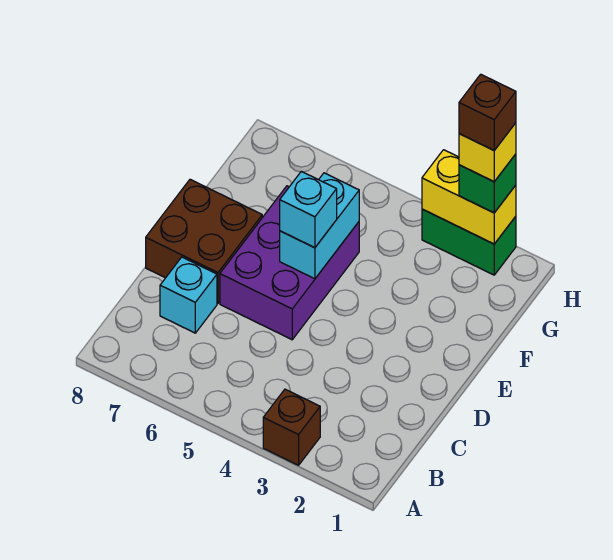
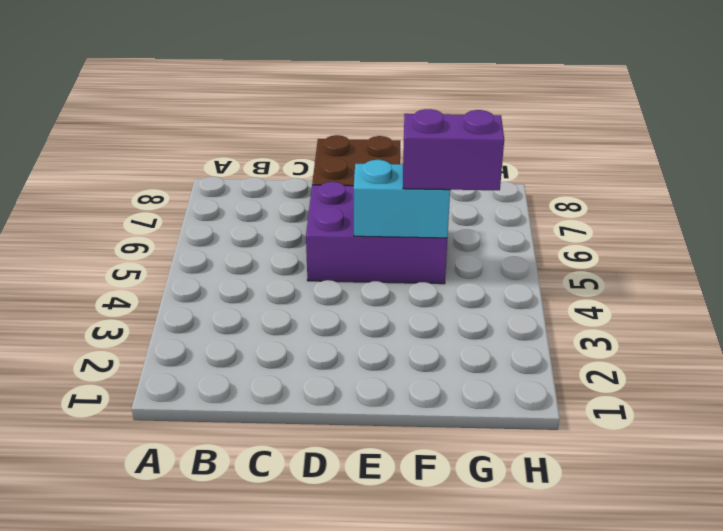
purple brick F5:G5 level 3 -> none
none -> brown brick A3 level 1
none -> cyan brick C7 level 1

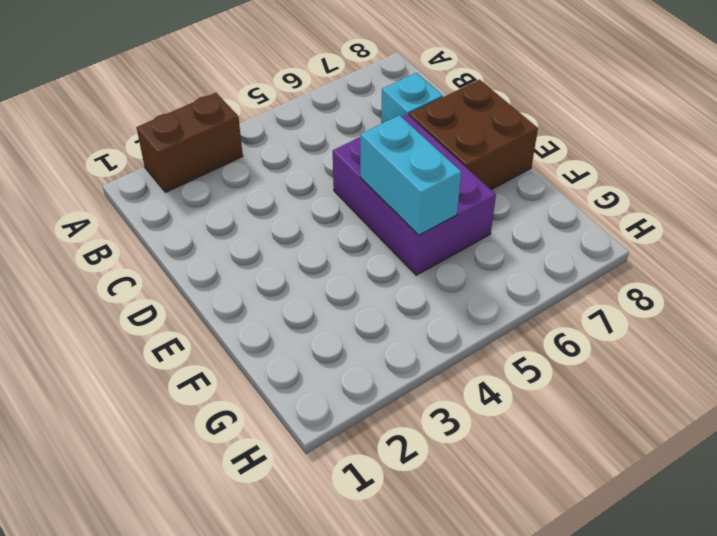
brown brick A2:A3 level 1 -> brown brick A3 level 1
none -> green brick H2:H3 level 1
none -> yellow brick H2:H3 level 2

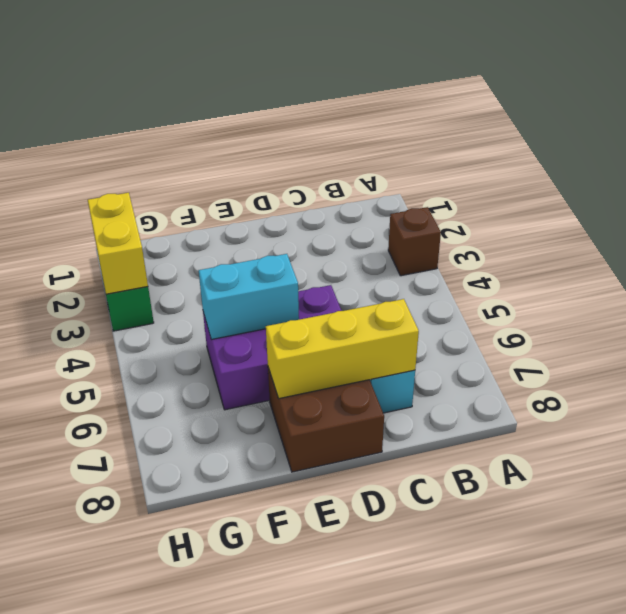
yellow brick C7:E7 level 2 -> none
none -> cyan brick E5 level 3
none -> green brick H2 level 3

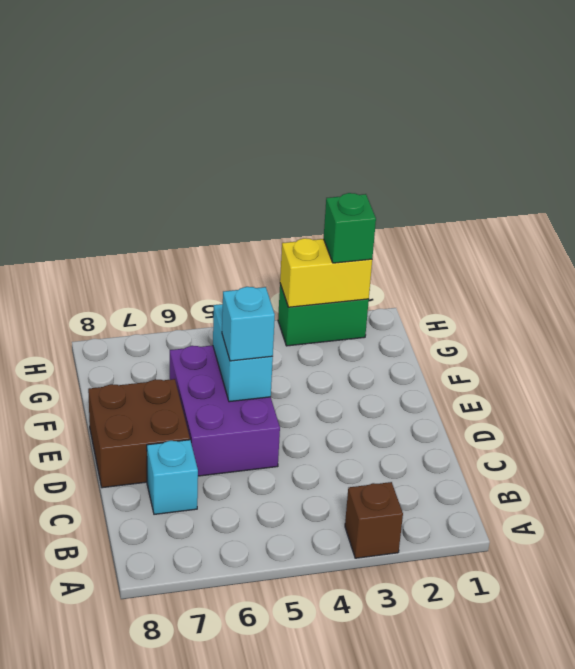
none -> yellow brick H2 level 4
none -> brown brick H2 level 5

